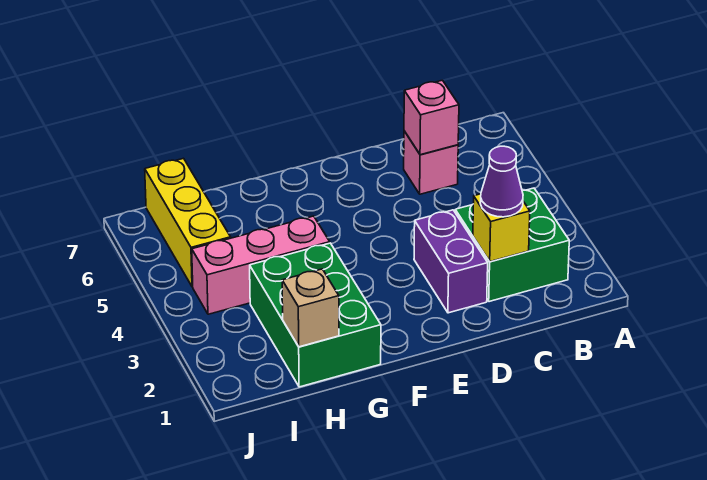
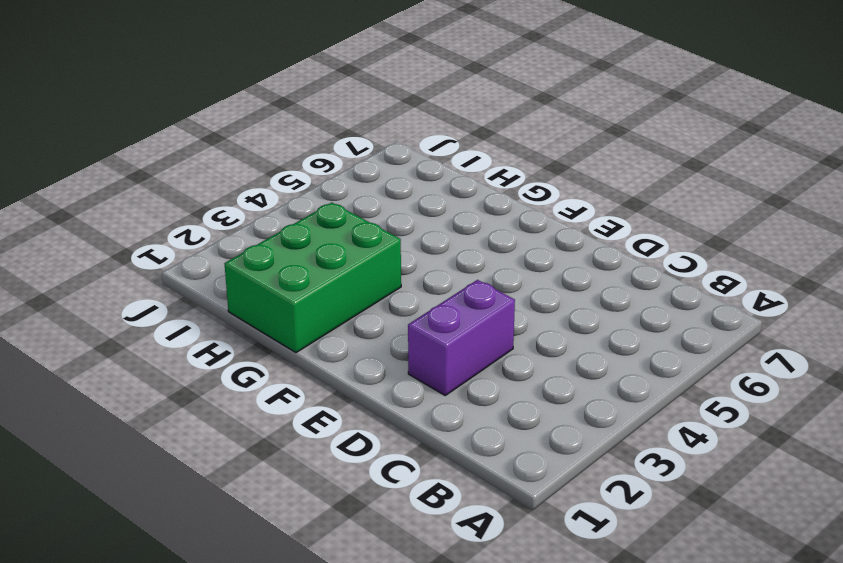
none -> green brick B2:C3 level 1
none -> pink brick C6 level 1

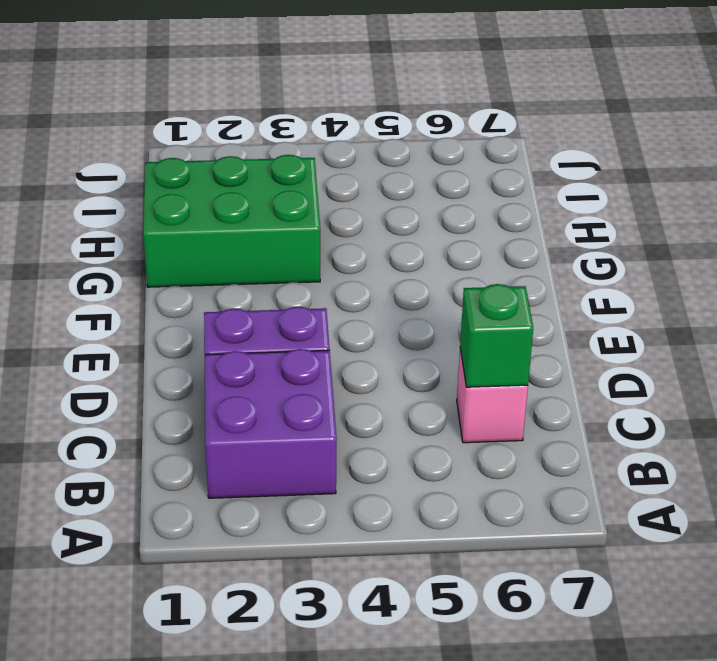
purple brick B2:C3 level 1 -> green brick B2:C3 level 1
green brick C6 level 2 -> pink brick C6 level 2
none -> pink brick G4:I4 level 1
none -> yellow brick I5:I7 level 1

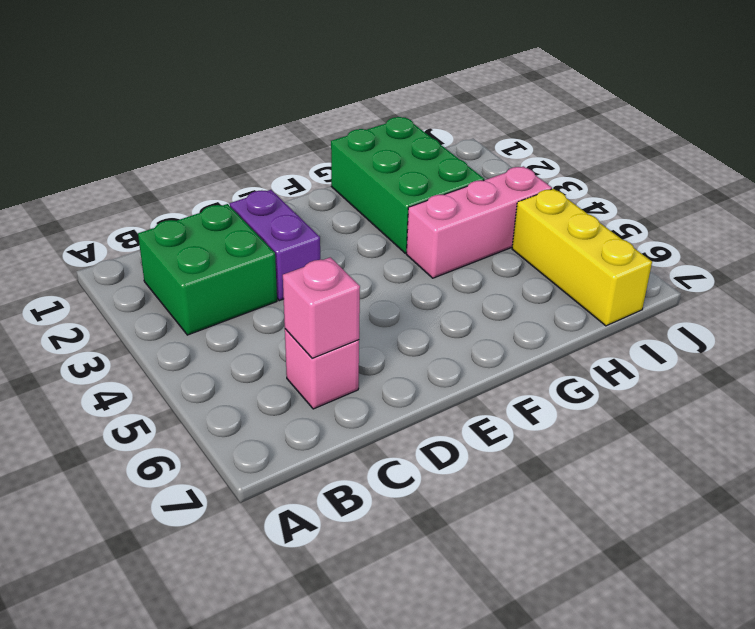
none -> yellow brick C2 level 2
none -> tan brick H1 level 2

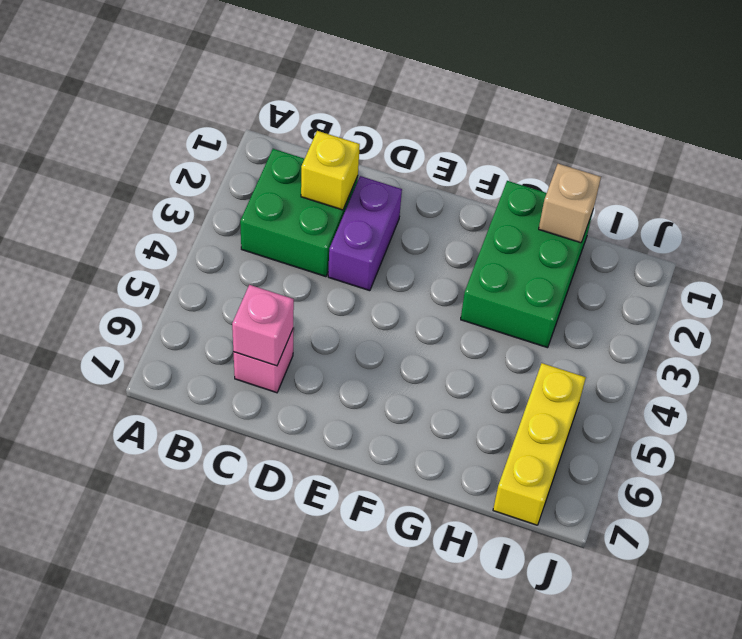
none -> pink brick G4:I4 level 1
none -> purple cone C2 level 3

